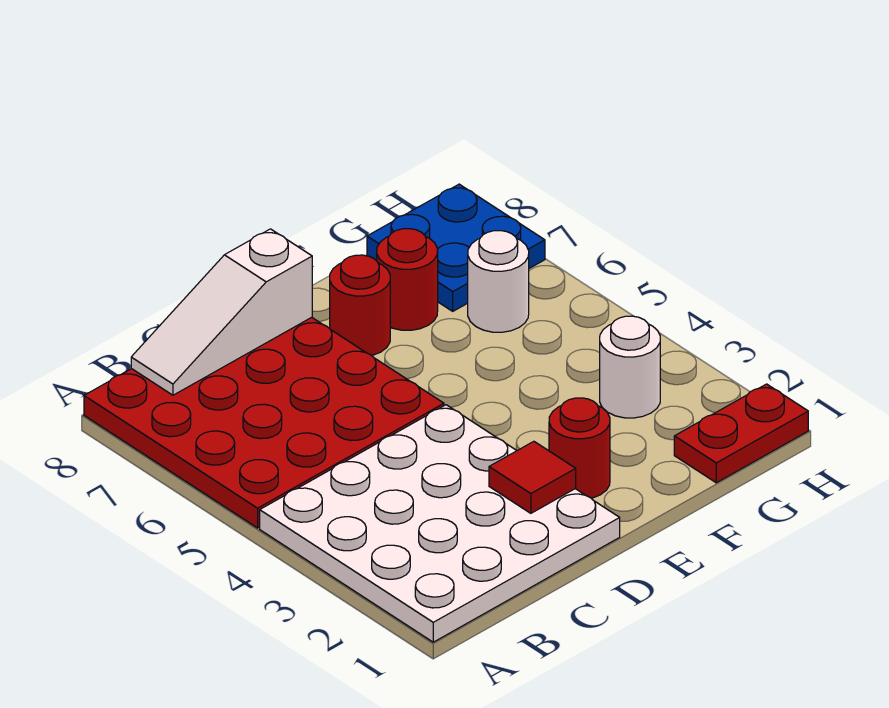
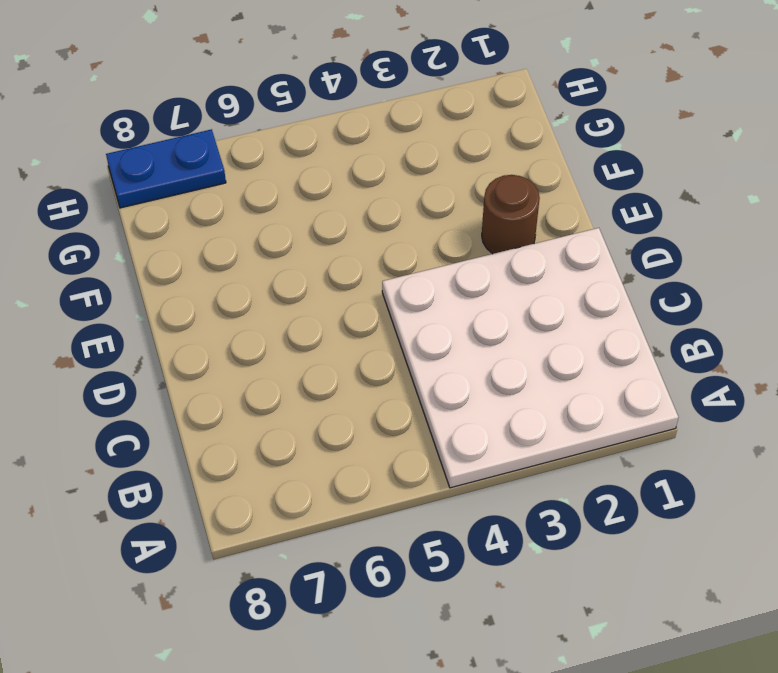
brown round brick E2 level 1 -> red round brick E2 level 1
blue plate H7:H8 level 1 -> blue plate G7:H8 level 1
none -> red plate A5:D8 level 1
none -> red round brick E7 level 1

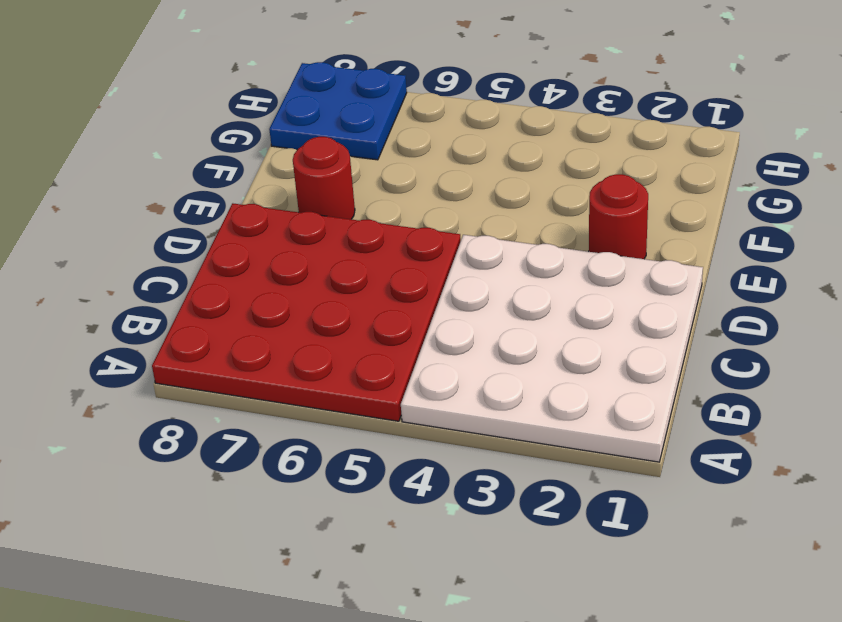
none -> red round brick F7 level 1
none -> red plate G1:H1 level 1

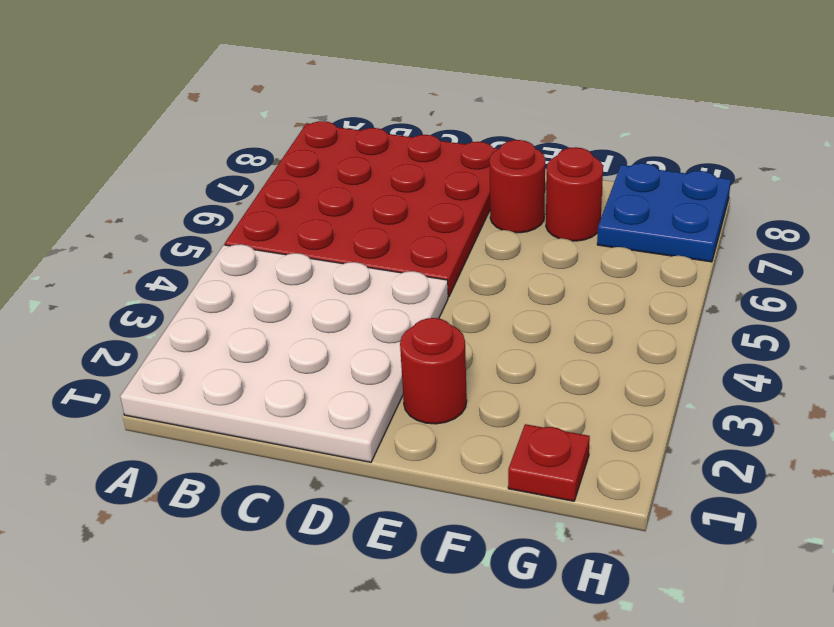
red plate G1 level 1 -> red plate G1:H1 level 1
none -> white round brick G3 level 1
none -> white round brick G6 level 1

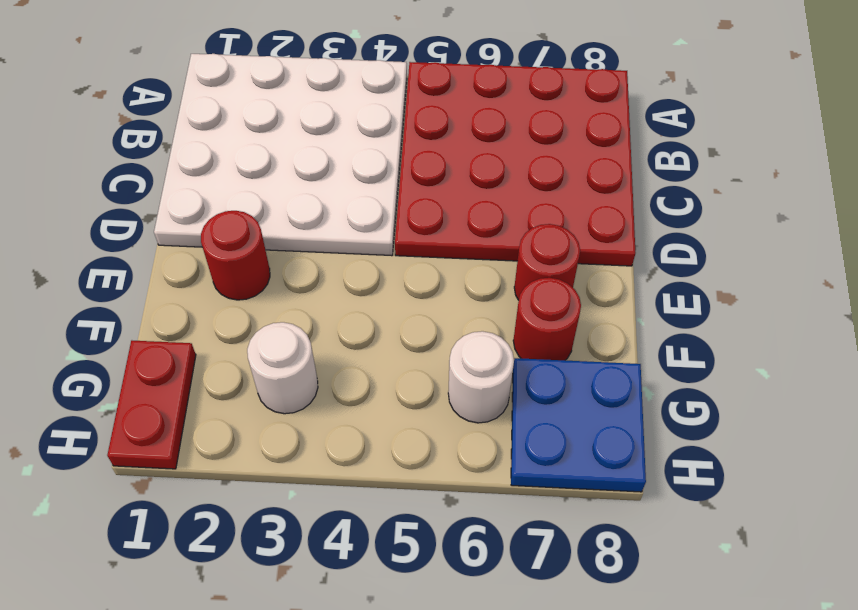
none -> white slope B8:D8 level 2 top D
none -> red tile D2 level 2

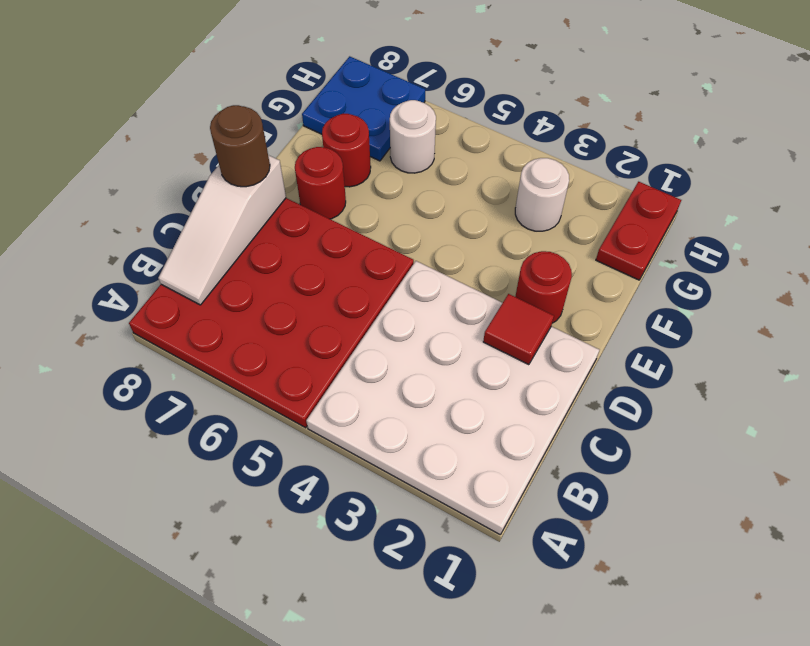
brown round brick D8 level 3 -> none

